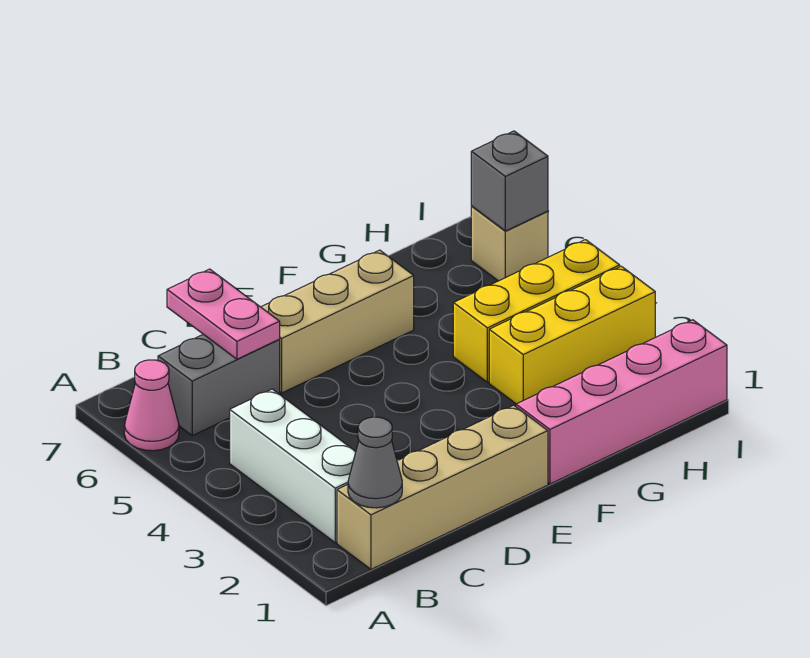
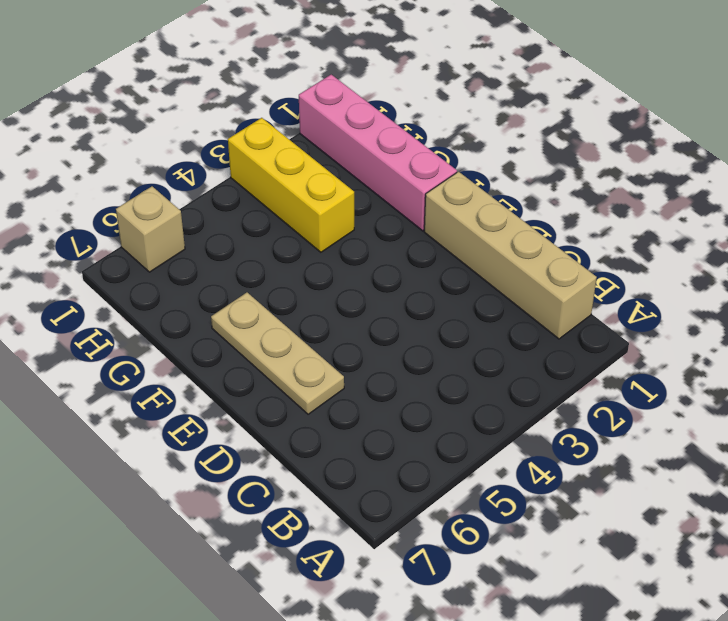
tan plate D6:F6 level 1 -> tan brick D6:F6 level 1
none -> pink cone A6 level 1
none -> white brick B2:B4 level 1
none -> grey brick B6:C6 level 1

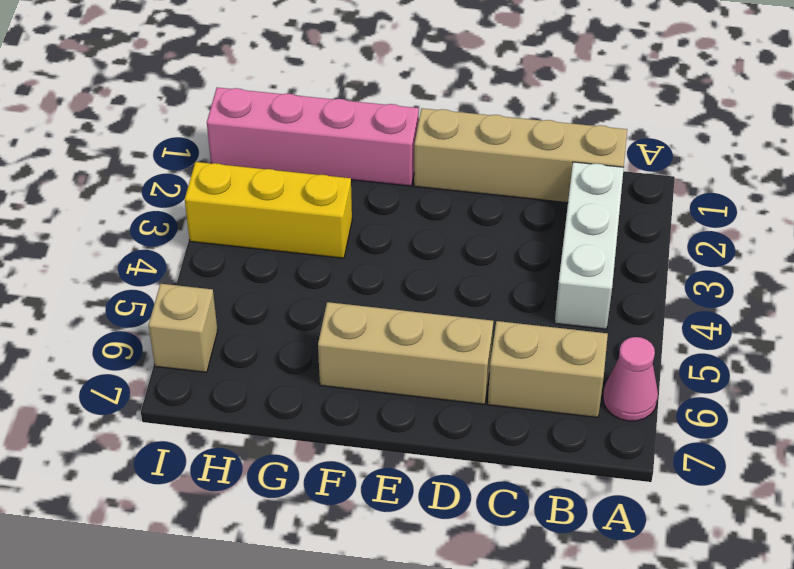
tan brick B6:C6 level 1 -> grey brick B6:C6 level 1
none -> yellow brick G4:I4 level 1
none -> grey cone B1 level 2
none -> pink plate C6:C7 level 2

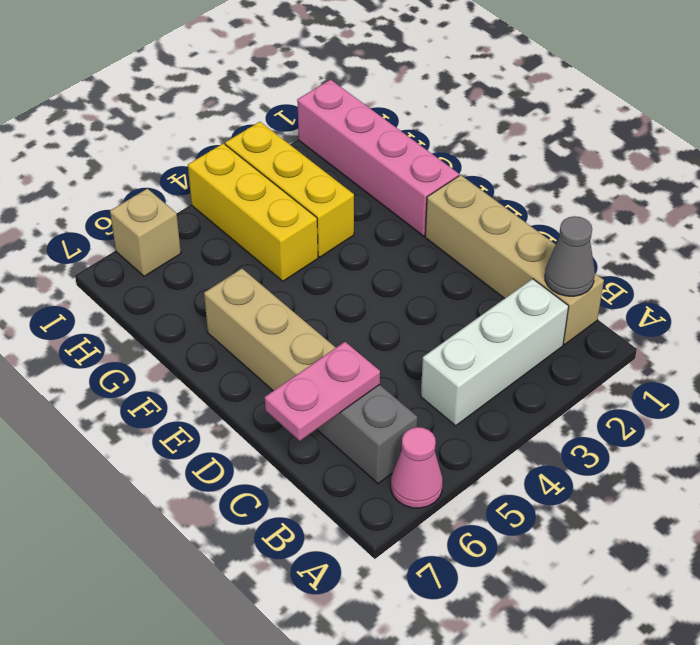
none -> grey brick I6 level 2

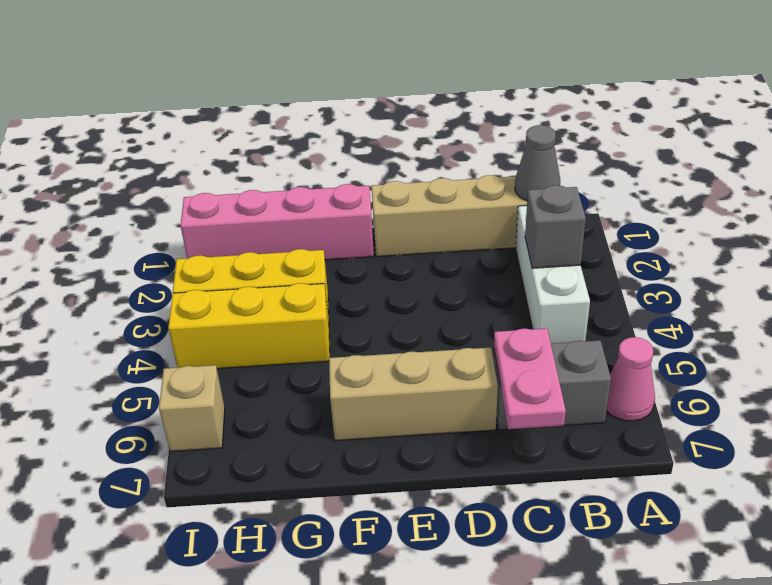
grey brick B3 level 2 -> grey brick I6 level 2

